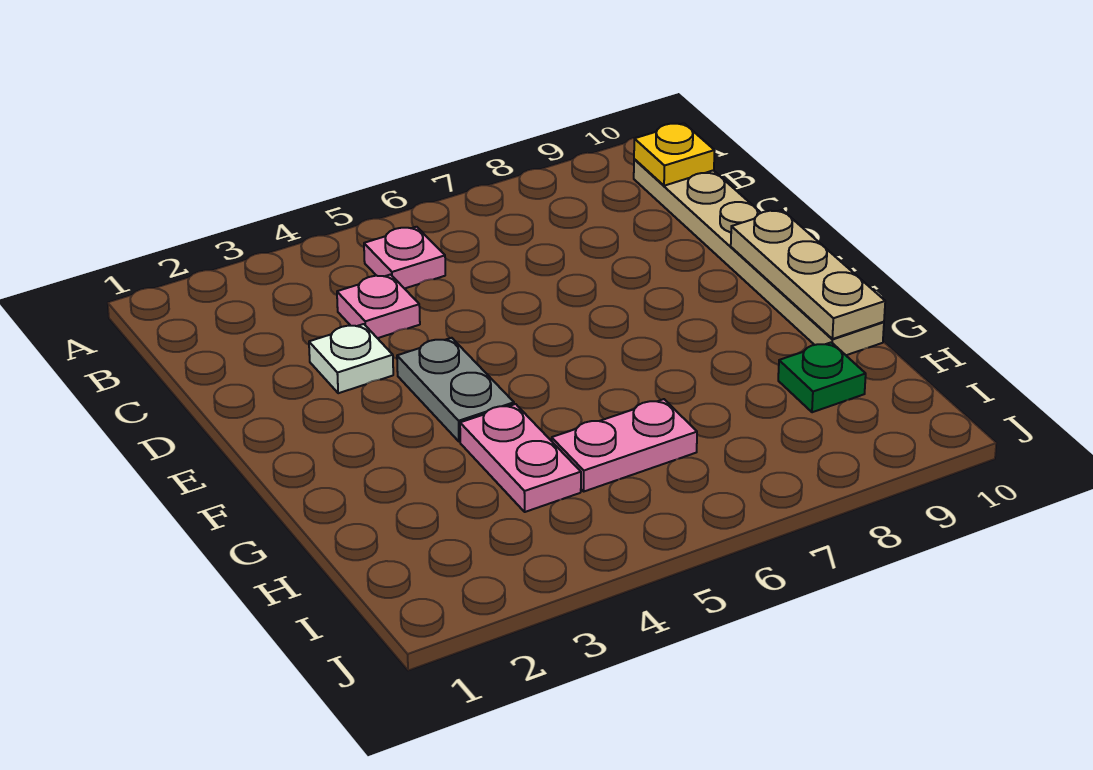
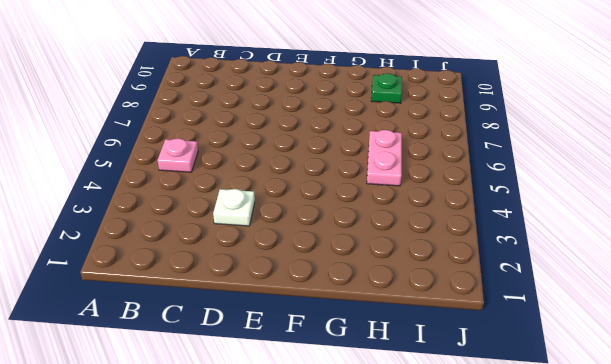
none -> tan plate B10:G10 level 1
none -> pink plate C4 level 1

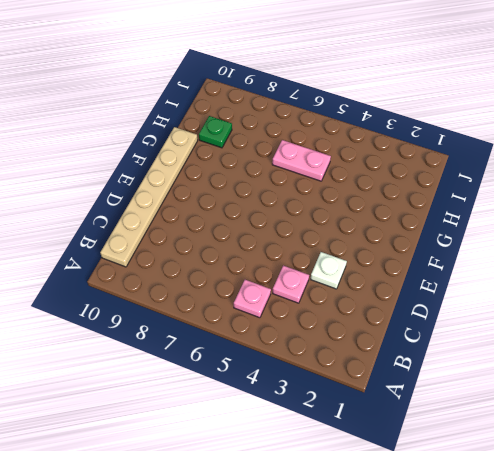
none -> grey plate E4:F4 level 1
none -> pink plate G4:H4 level 1

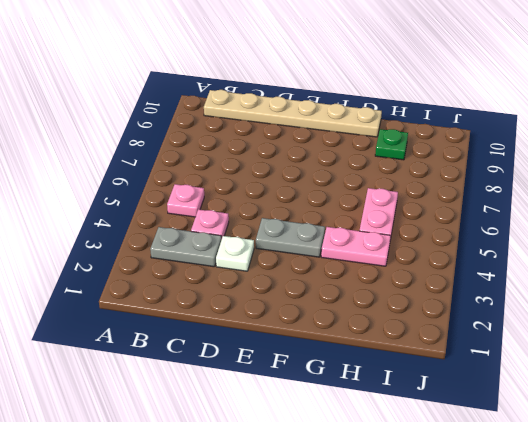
grey plate B3:C3 level 1 -> none
none -> yellow plate B10 level 2
none -> tan plate E10:G10 level 2

